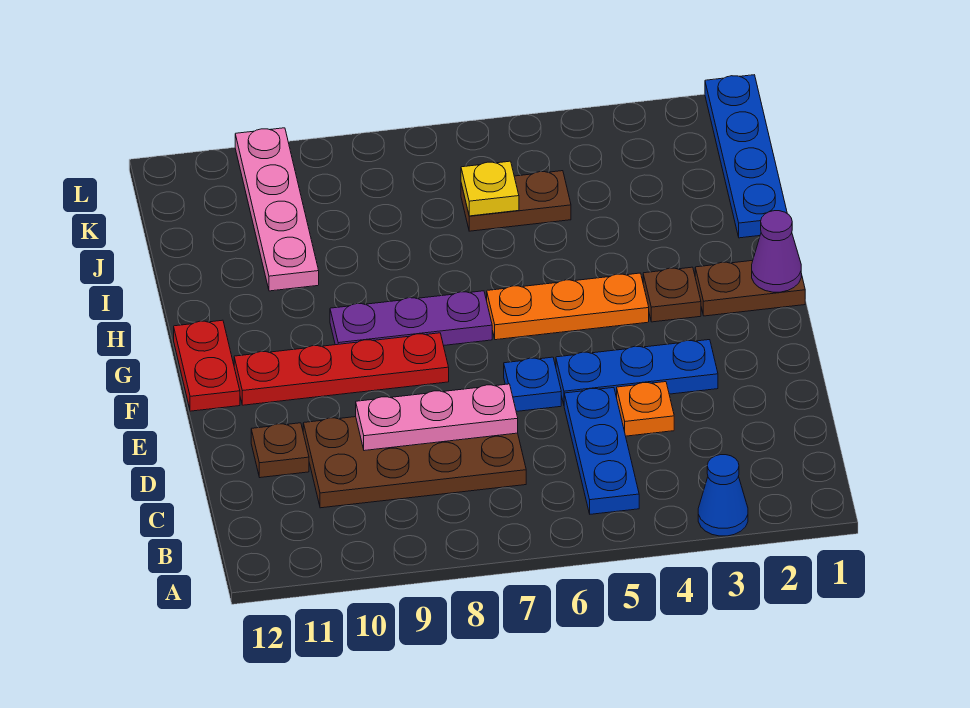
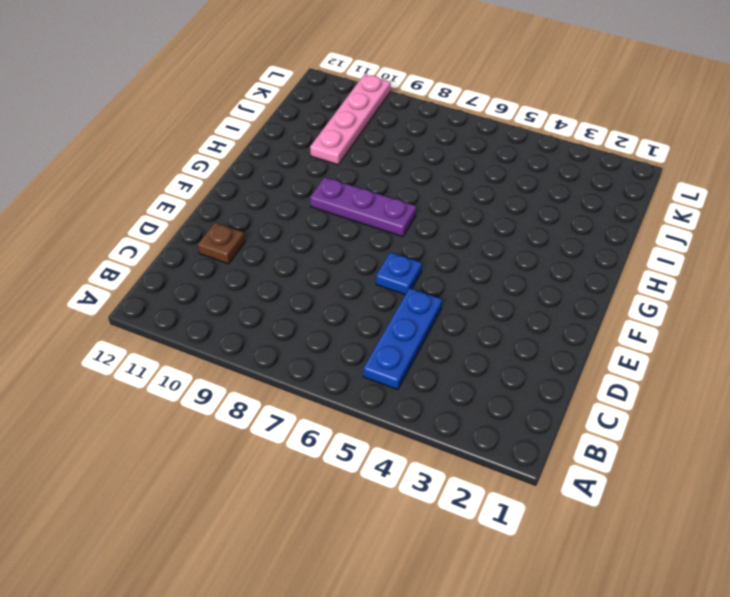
none -> blue cone A3 level 1
none -> brown plate C7:D10 level 1
none -> orange plate D4 level 1

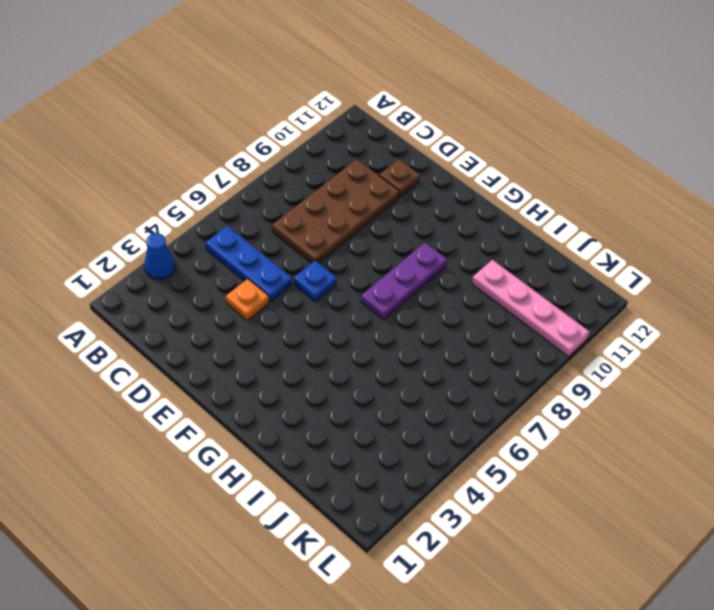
none -> blue plate E3:E5 level 1
none -> red plate F8:F11 level 1
none -> red plate F12:G12 level 1

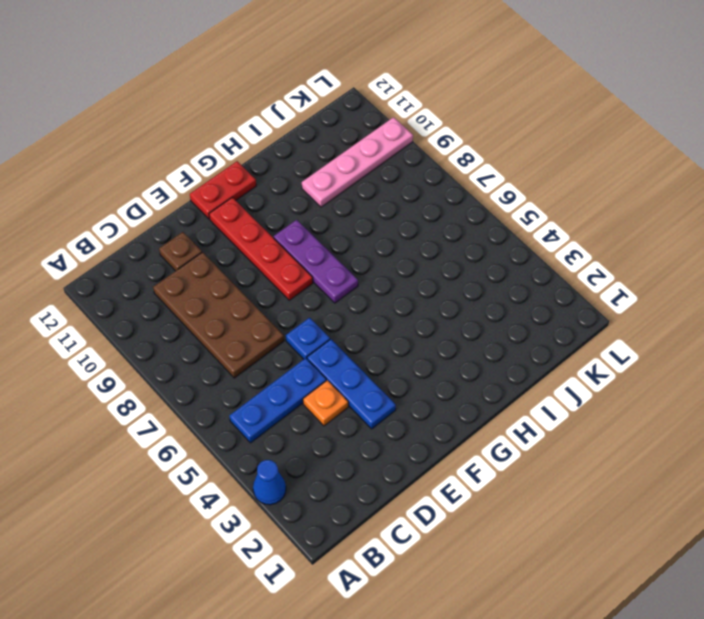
none -> brown plate G1:G2 level 1
none -> brown plate G3 level 1
none -> orange plate G4:G6 level 1

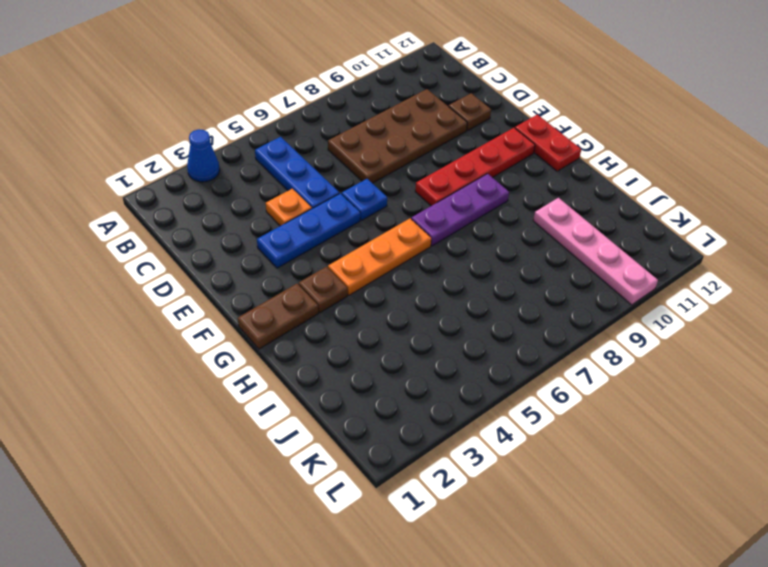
none -> blue plate I1:L1 level 1
none -> brown plate J5:J6 level 1
none -> pink plate D7:D9 level 2

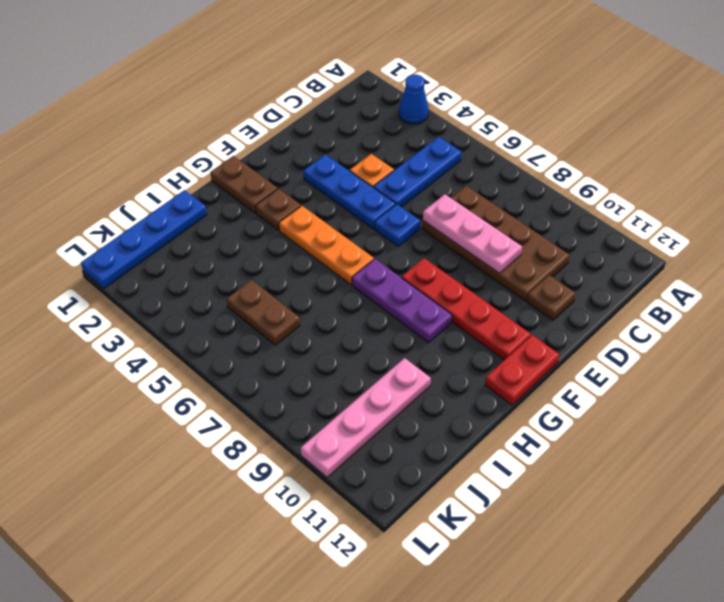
none -> purple cone G1 level 2
none -> yellow plate J6 level 2

